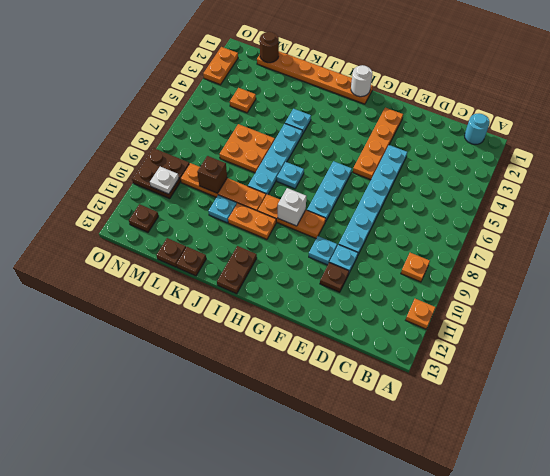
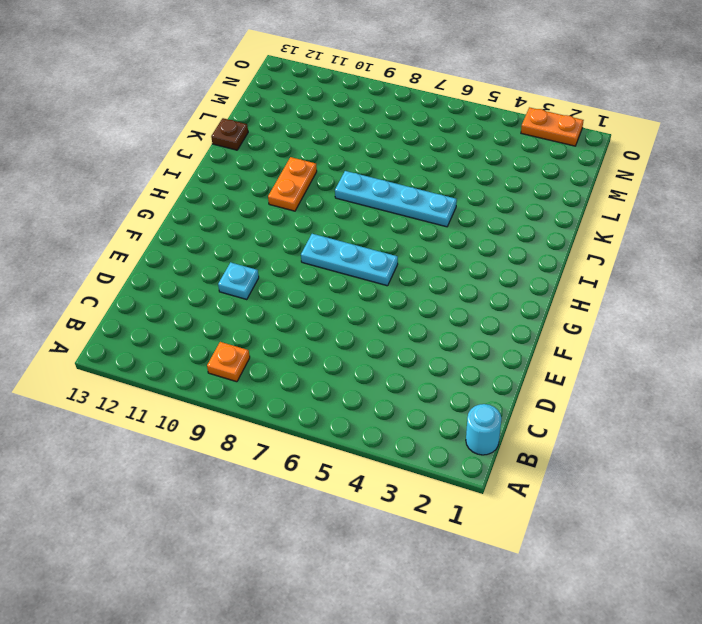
none -> orange plate A11 level 1
none -> cyan plate E4:E9 level 1
none -> brown plate E11 level 1
none -> orange plate F2:F5 level 1

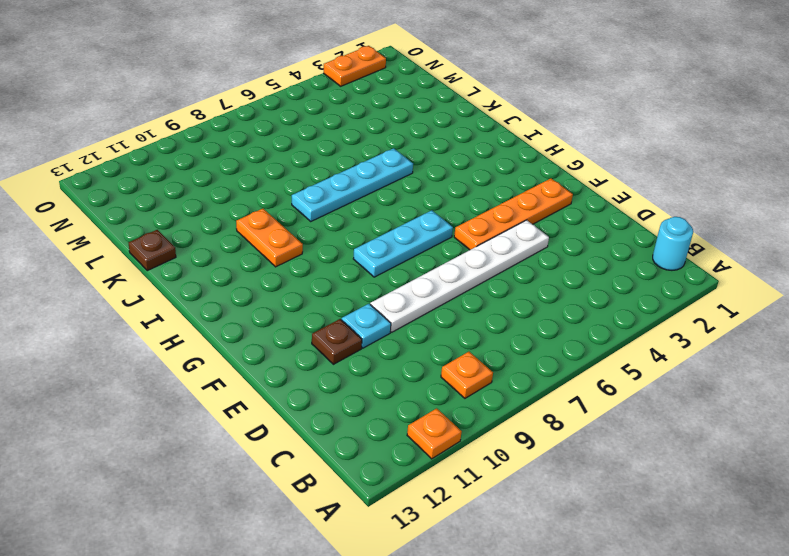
white plate E4:E9 level 1 -> cyan plate E4:E9 level 1
none -> cyan plate F10 level 1
none -> orange plate G9:I9 level 1
none -> orange plate H1:M1 level 1
none -> cyan plate I7 level 1

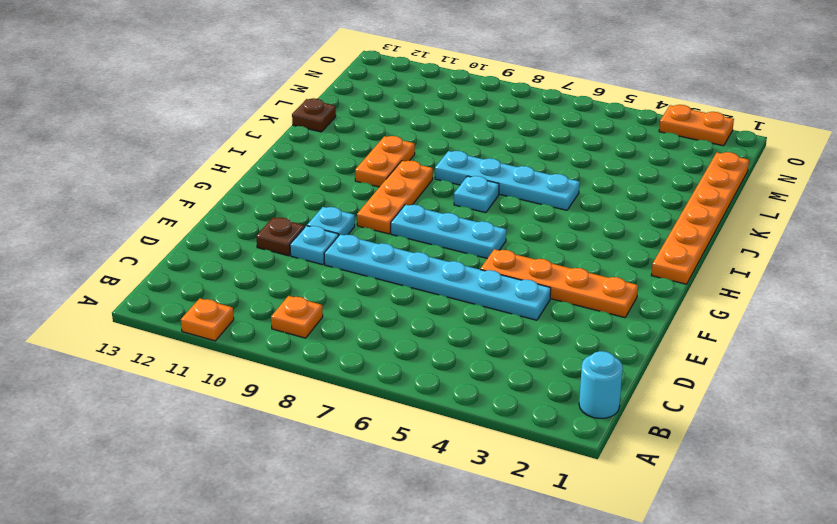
none -> brown plate I12:I13 level 1
none -> cyan plate J4 level 1
none -> orange plate J9:M9 level 1
none -> orange plate K6:L7 level 1

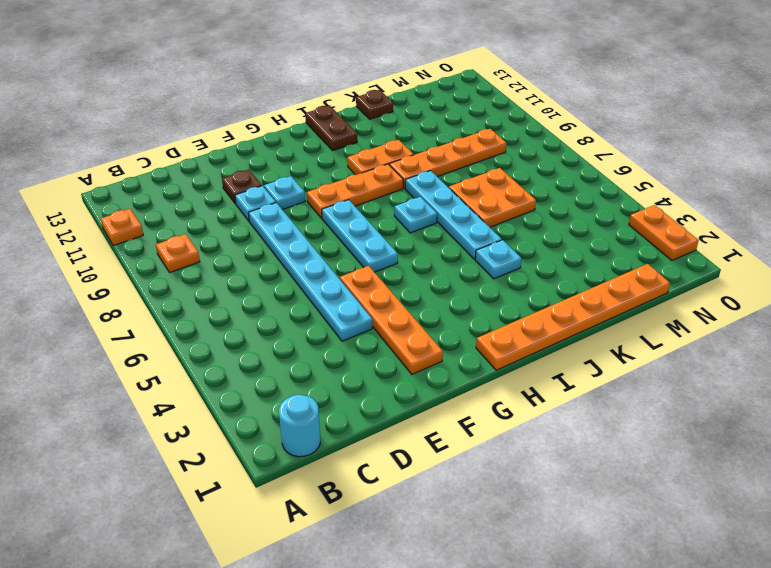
none -> cyan plate K10 level 1
none -> brown plate L13 level 1
none -> orange plate M4 level 1
none -> brown plate N9:O10 level 1

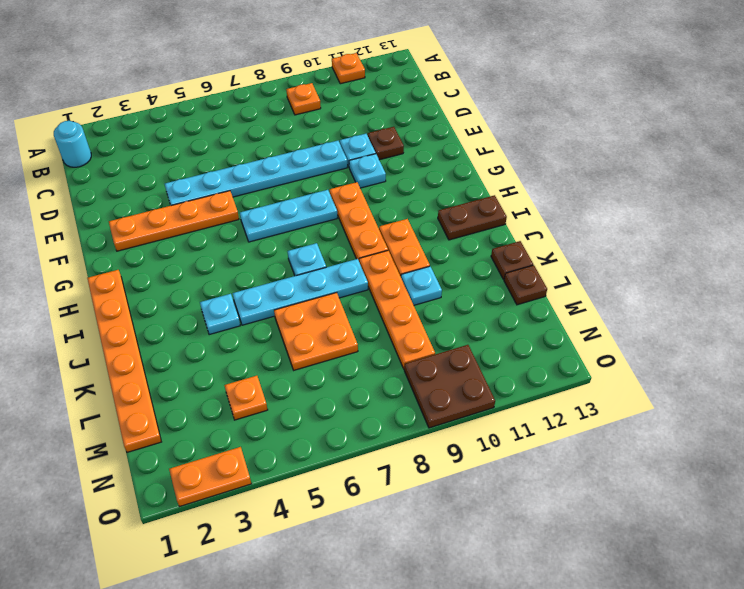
none -> brown plate N12 level 1
none -> white round brick H1 level 2
none -> white brick H9 level 2
none -> brown brick L9 level 2

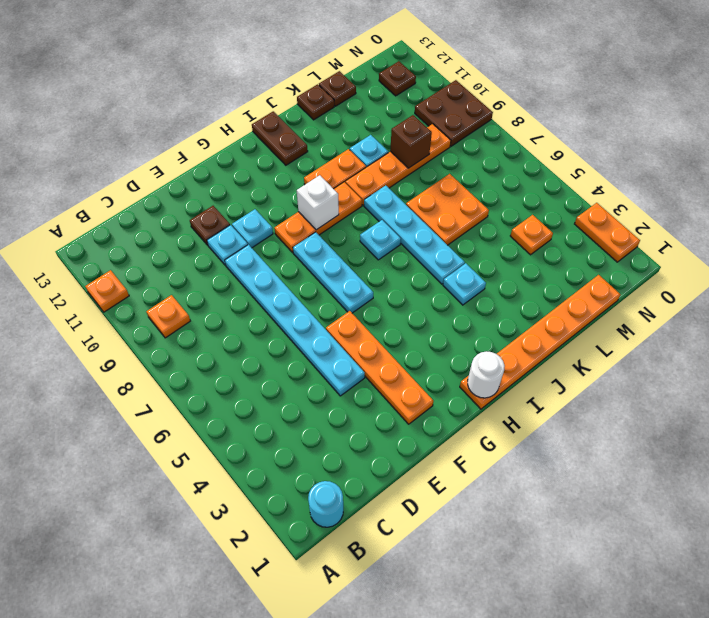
none -> brown round brick M1 level 2
none -> white plate N10 level 2

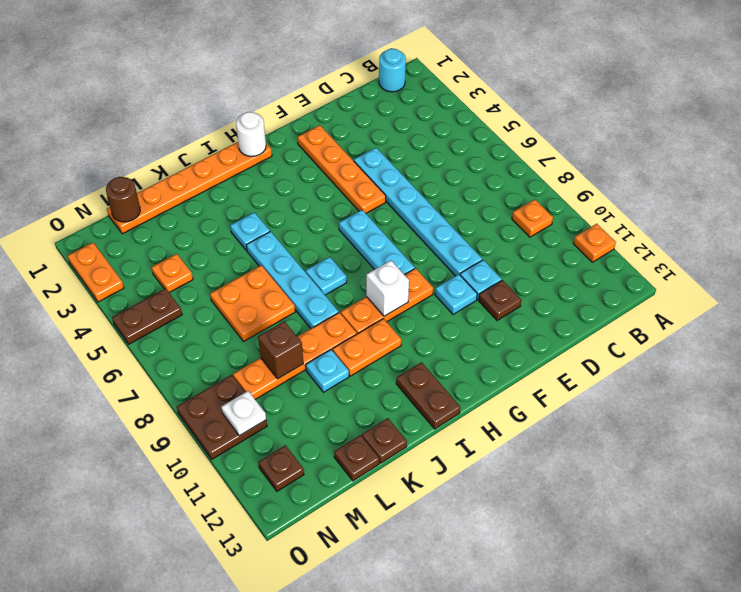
brown plate N5:O5 level 1 -> none

